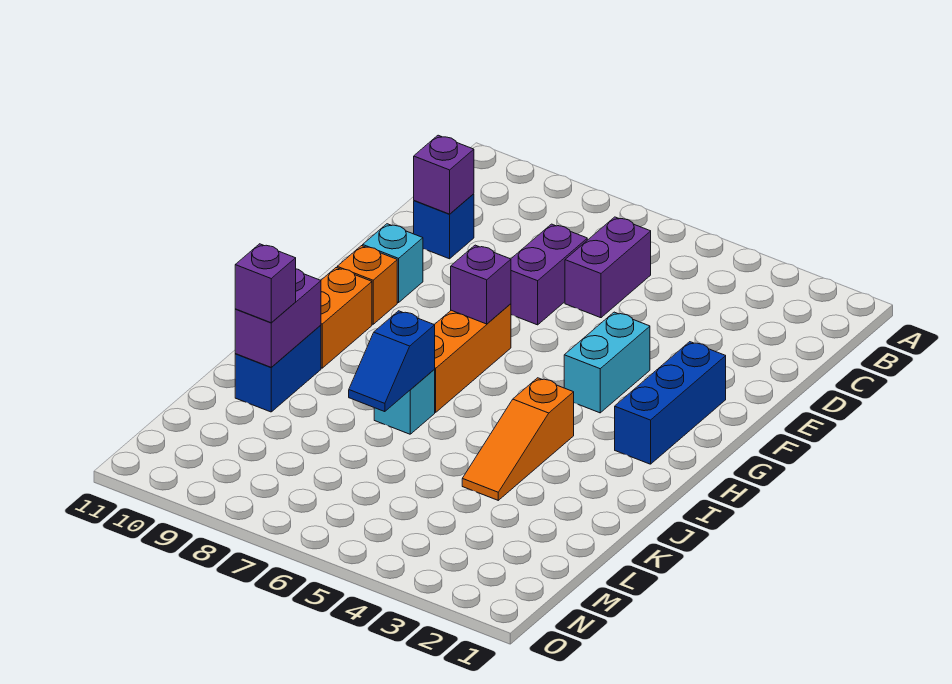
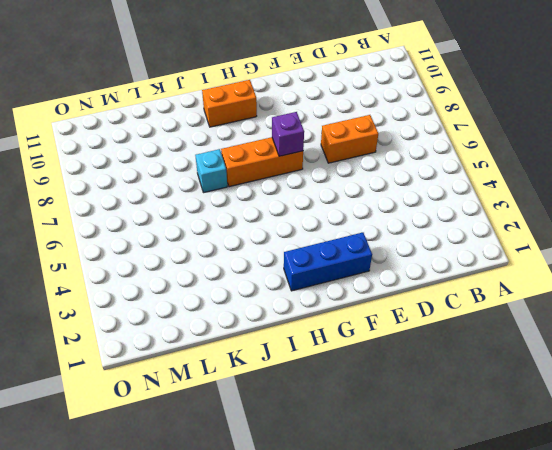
orange brick D7:E7 level 1 -> purple brick D7:E7 level 1
none -> purple brick C6:D6 level 1
none -> blue brick D10 level 1
none -> cyan brick F4:G4 level 1

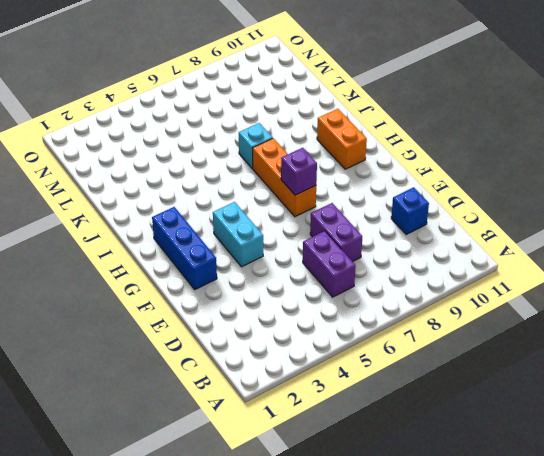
none -> cyan brick F10 level 1
none -> orange brick G10 level 1
none -> orange slope I4:K4 level 1 top I

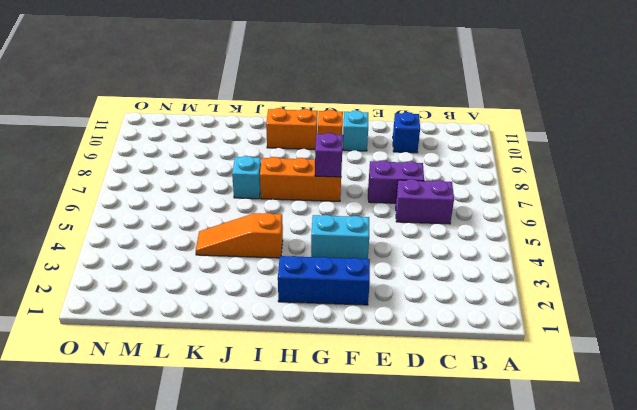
none -> blue brick J10:K10 level 1
none -> purple brick D10 level 2
none -> blue slope J7:K7 level 2 top J

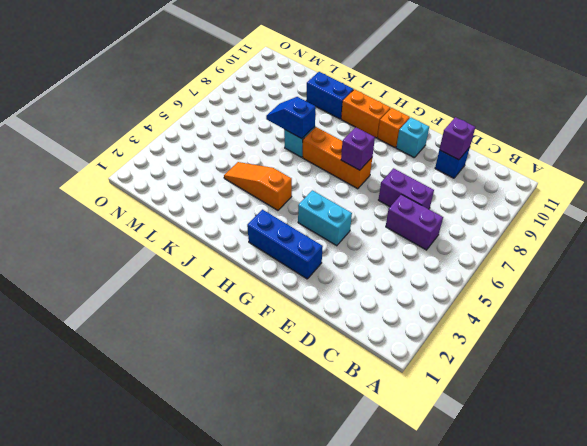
none -> purple brick J10:K10 level 2
none -> purple brick K10 level 3

